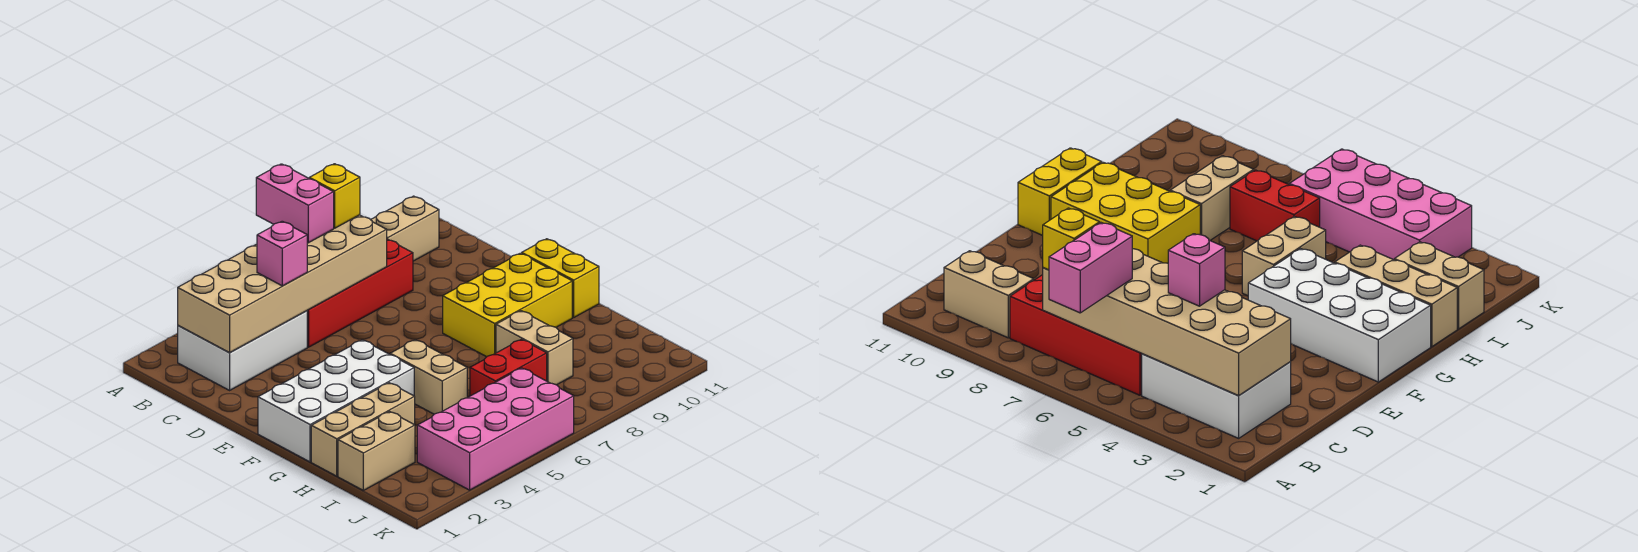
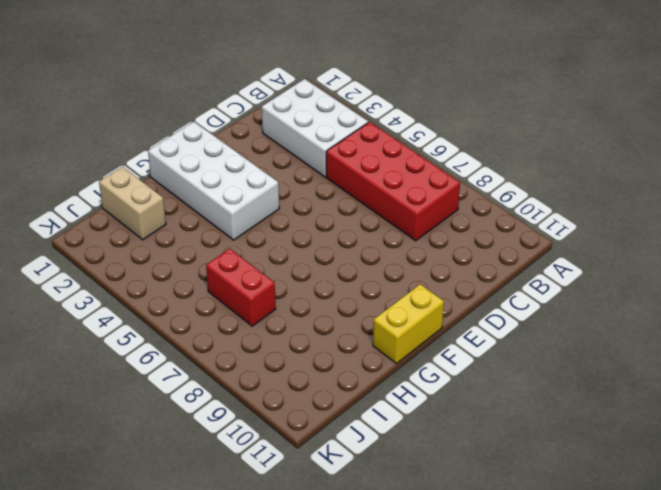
none -> tan brick B9:B10 level 1
none -> yellow brick F8:G10 level 1
none -> tan brick G5:H5 level 1

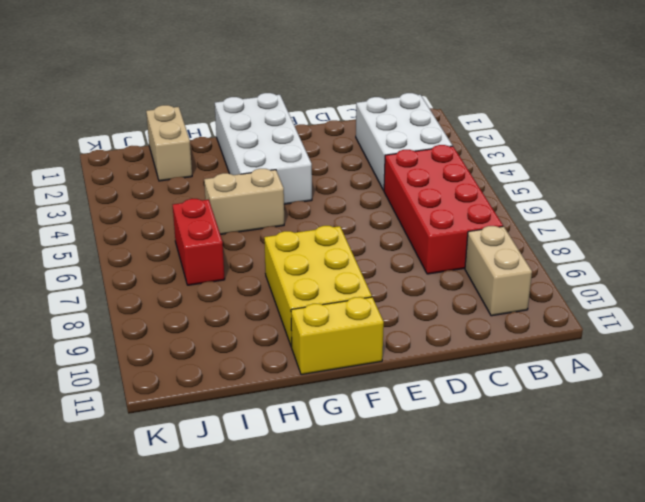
none -> tan brick H1:H3 level 1
none -> tan brick H8:I8 level 1
none -> pink brick J3:K6 level 1

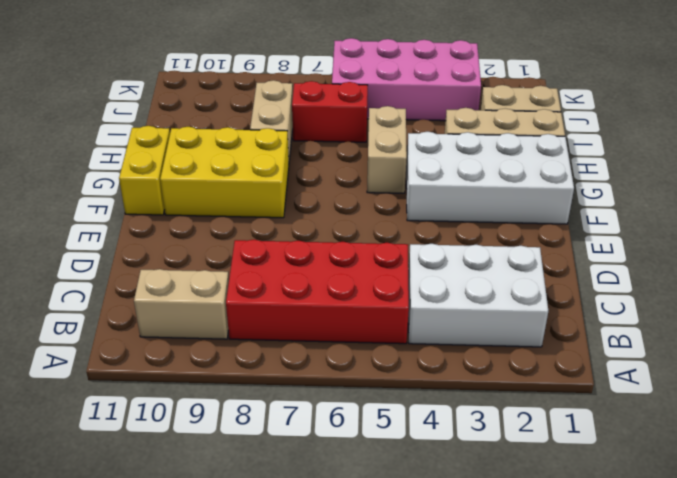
none -> tan brick B2:C7 level 2
none -> pink brick A6:B6 level 3
none -> yellow brick B7 level 3

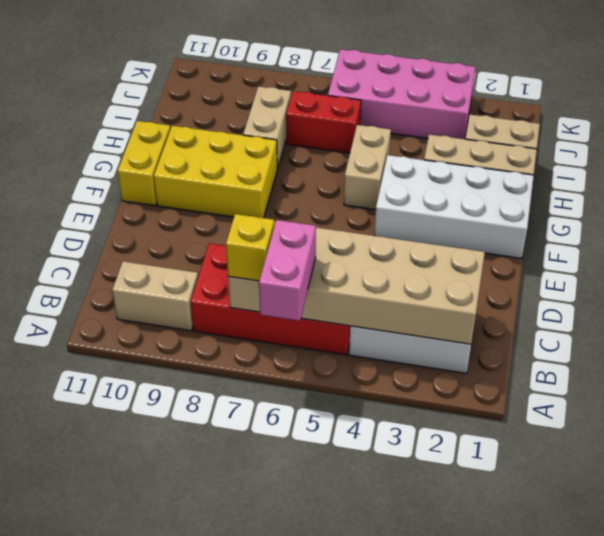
none -> pink brick C4 level 3

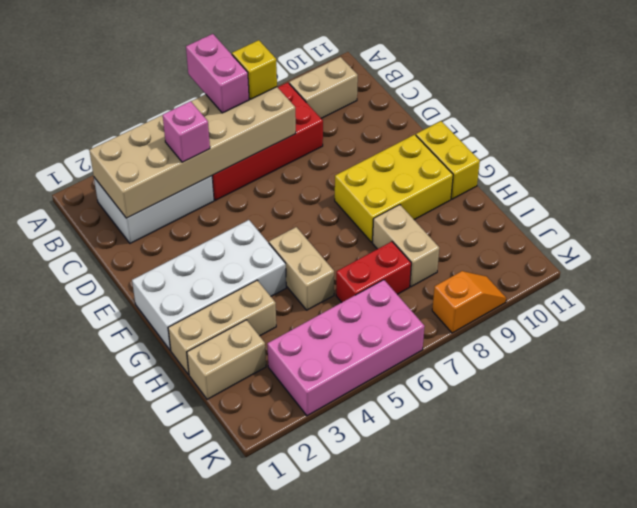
orange slope K8:K9 level 1 top 8 -> none

